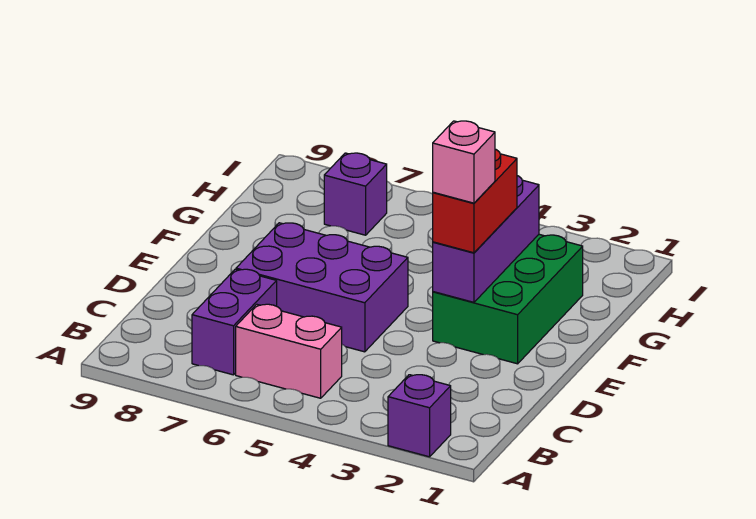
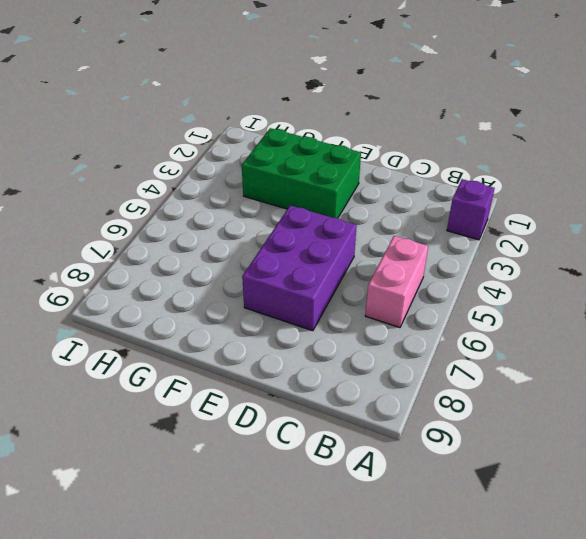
none -> purple brick B7:C7 level 1
none -> purple brick H7 level 1

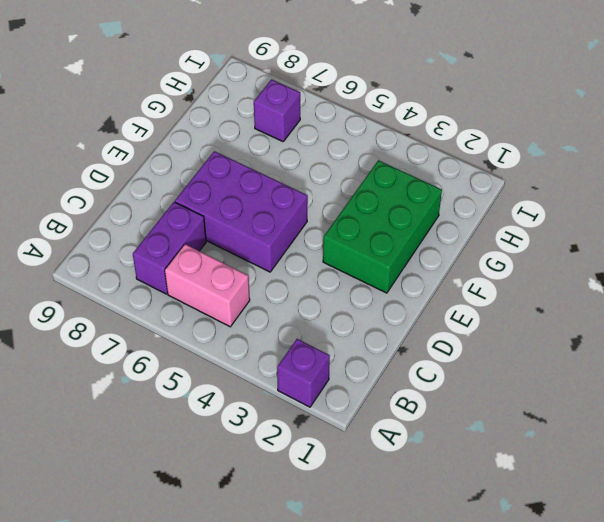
none -> purple brick E3:G3 level 2
none -> red brick E3:F3 level 3

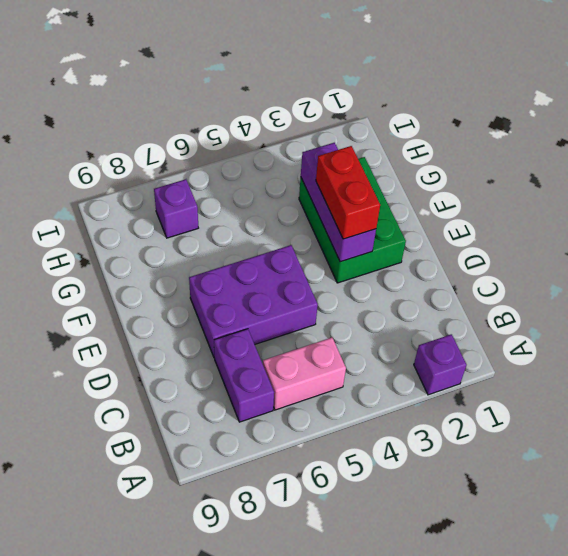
none -> pink brick E3 level 4

